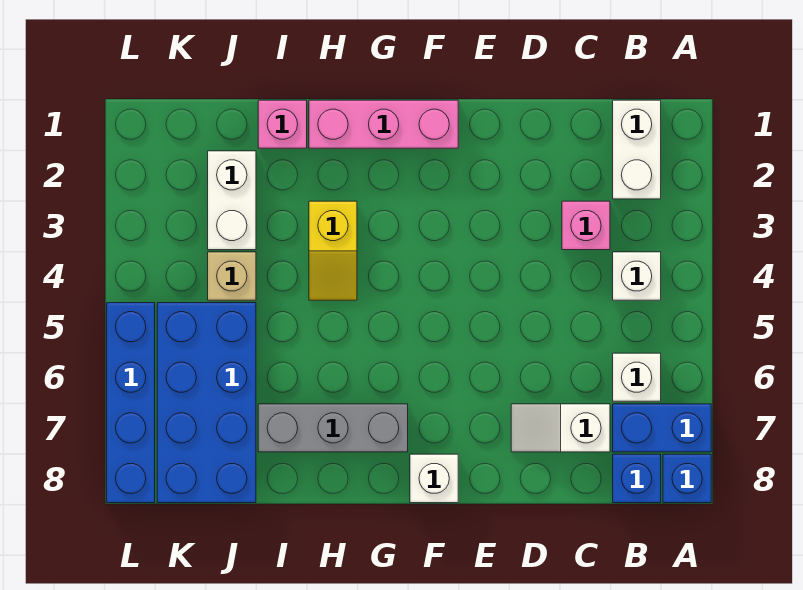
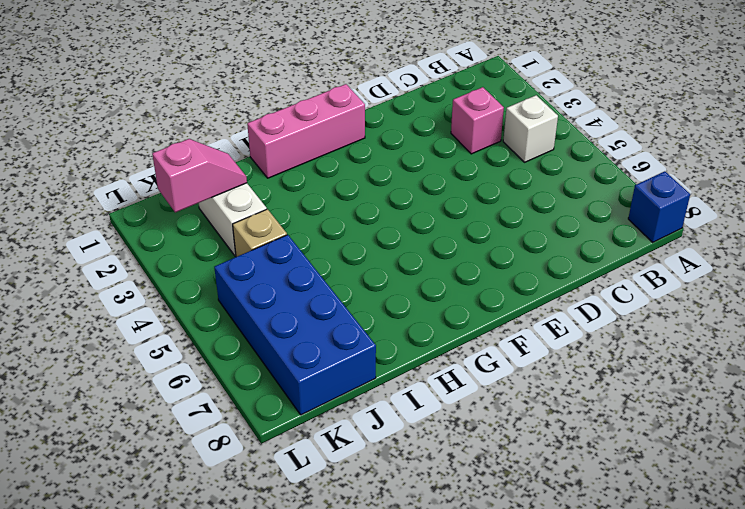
pink slope J2:K2 level 2 top K -> none
none -> blue brick A7:B7 level 1
none -> white brick B1:B2 level 1
none -> white brick B6 level 1

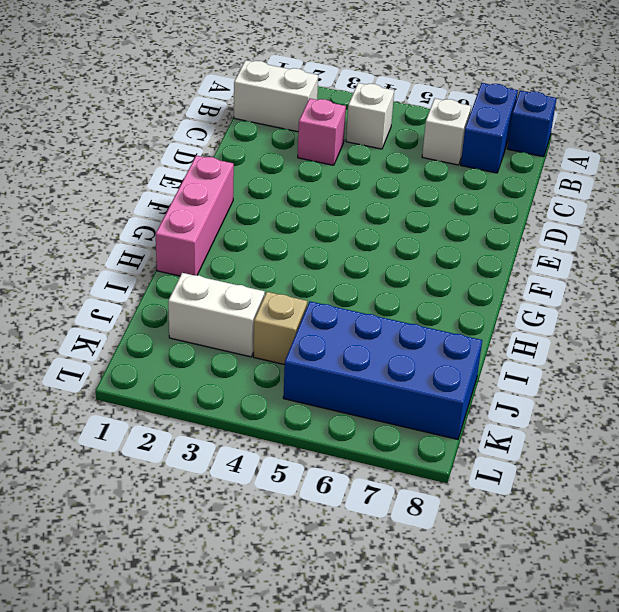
none -> blue brick B8 level 1
none -> white slope C7:D7 level 1 top C
none -> white brick F8 level 1

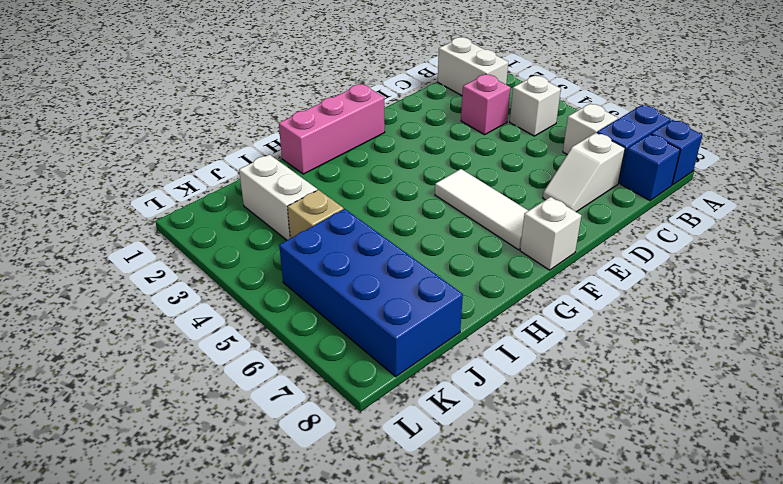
white tile F5:F7 level 1 -> none
none -> grey brick G7:I7 level 1
none -> yellow slope H3:H4 level 1 top 3
none -> pink brick I1 level 1

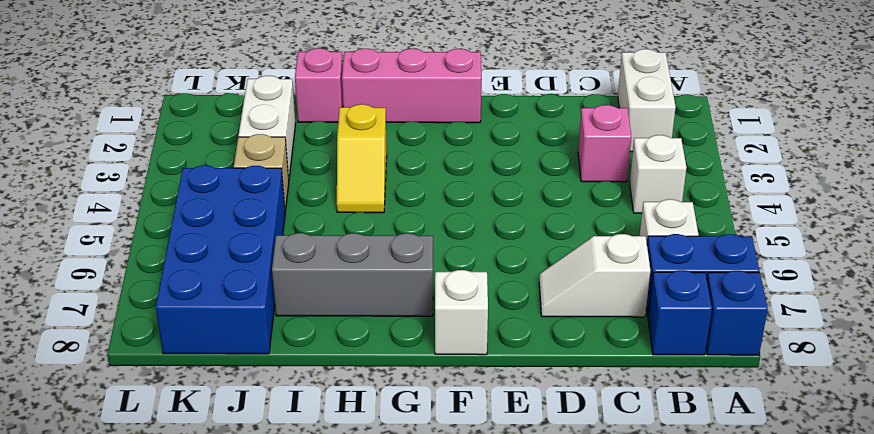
none -> blue brick L5:L8 level 1

